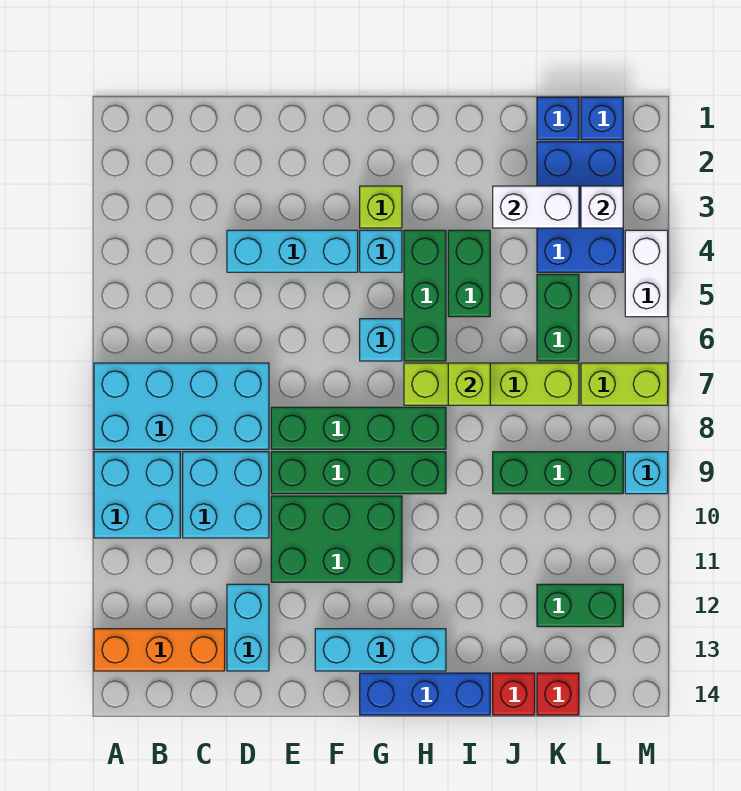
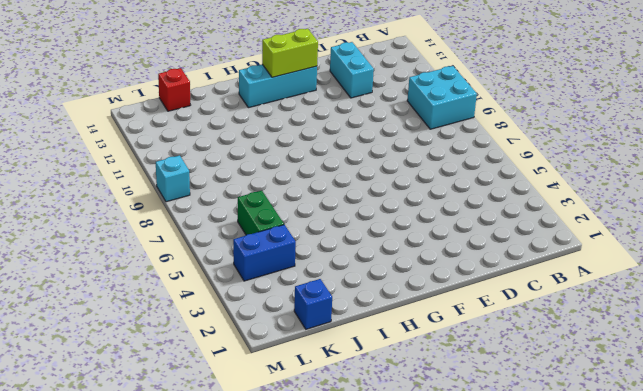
lime brick F13:G13 level 2 -> lime brick L7:M7 level 1
blue brick K4:L4 level 1 -> blue brick K2:L4 level 1
none -> cyan brick A7:D8 level 1
none -> orange brick A13:C13 level 1
none -> cyan brick C9:D10 level 1
none -> cyan brick D4:F4 level 1

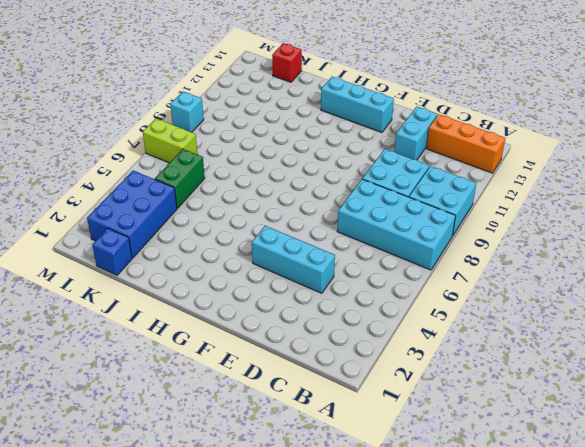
none -> green brick E8:H8 level 1
none -> green brick E9:H9 level 1
none -> green brick E10:G11 level 1
none -> lime brick G3 level 1

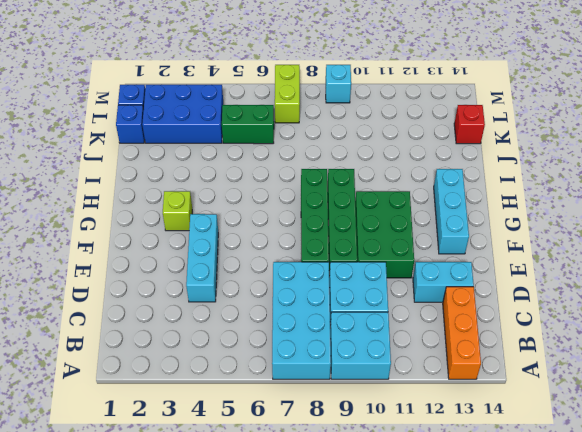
none -> cyan brick G4 level 1
none -> cyan brick G6 level 1
none -> blue brick G14:I14 level 1
none -> green brick H4:H6 level 1

